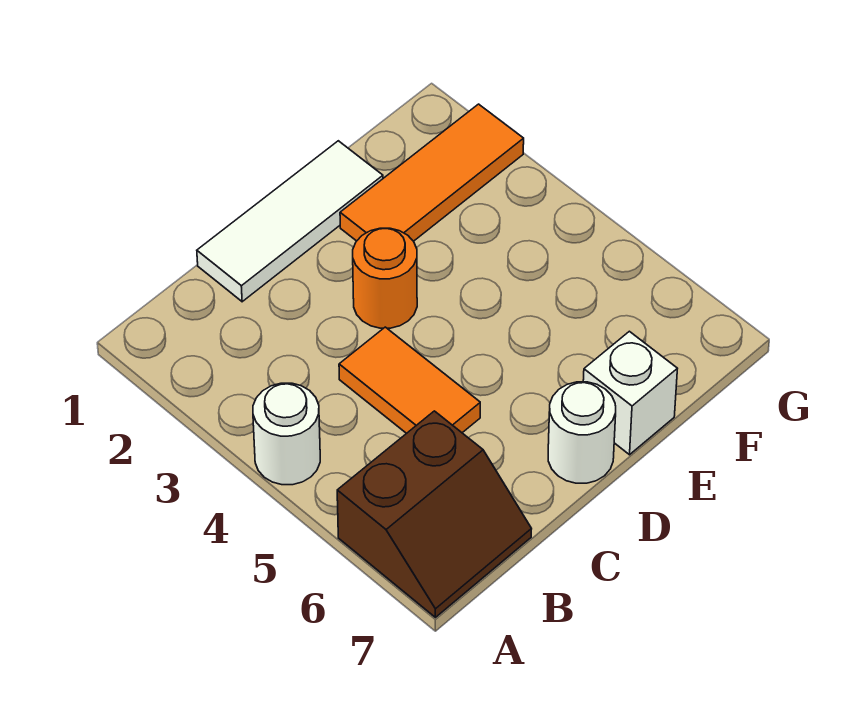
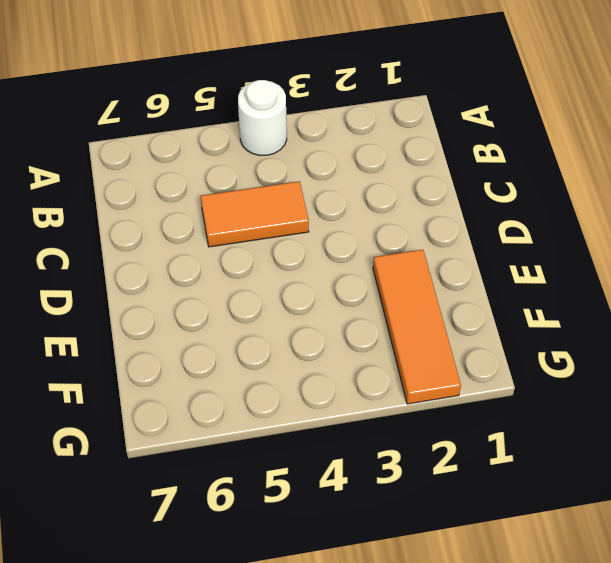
none -> brown slope A6:B7 level 1 top 6
none -> white tile C1:E1 level 1

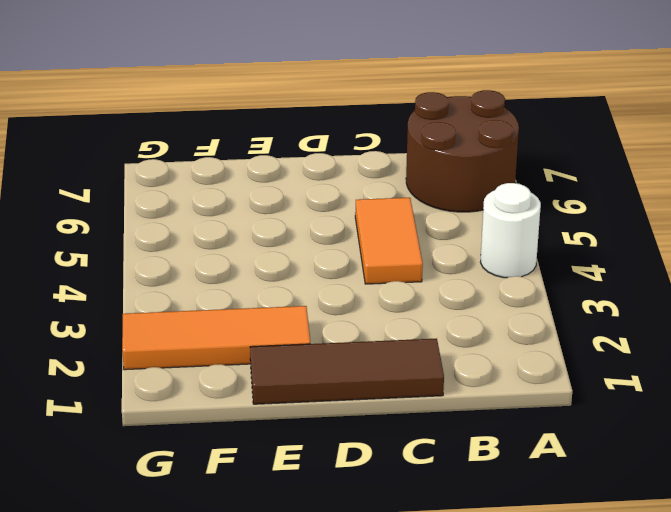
brown round brick A6:B7 level 1 -> brown slope A6:B7 level 1 top 6
brown tile C1:E1 level 1 -> white tile C1:E1 level 1
none -> orange round brick D3 level 1
none -> white round brick D7 level 1

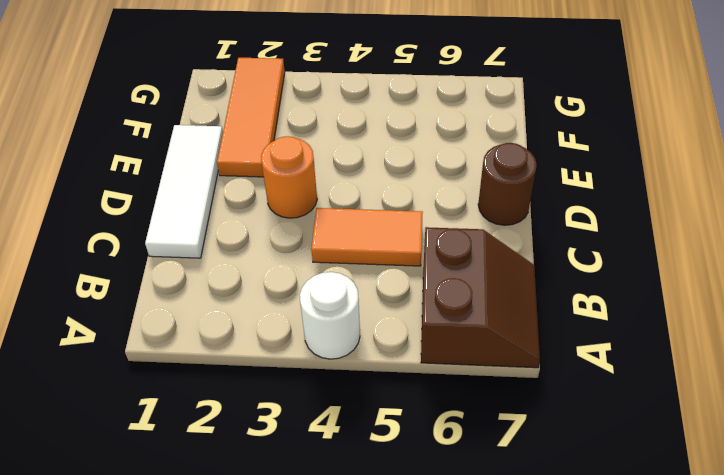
brown round brick D7 level 1 -> white round brick D7 level 1
none -> white brick E7 level 1

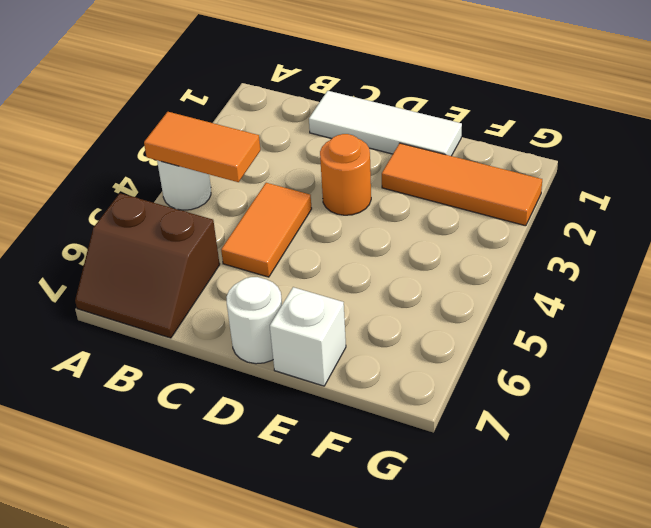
orange tile A4:B4 level 2 -> none

